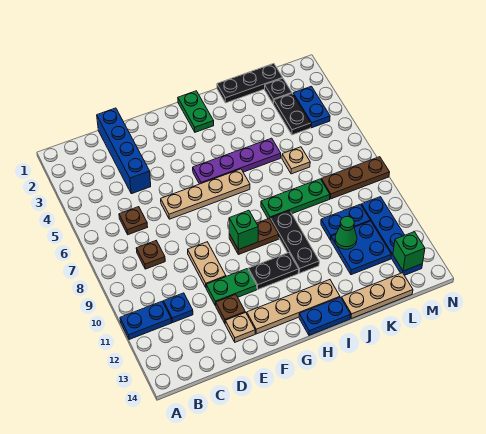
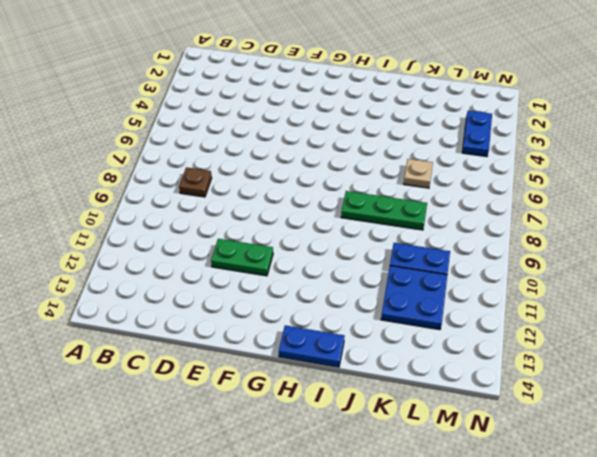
none -> blue plate A11:B11 level 1
none -> brown plate C6 level 1
none -> blue plate C11 level 1
none -> blue brick D1:D4 level 1

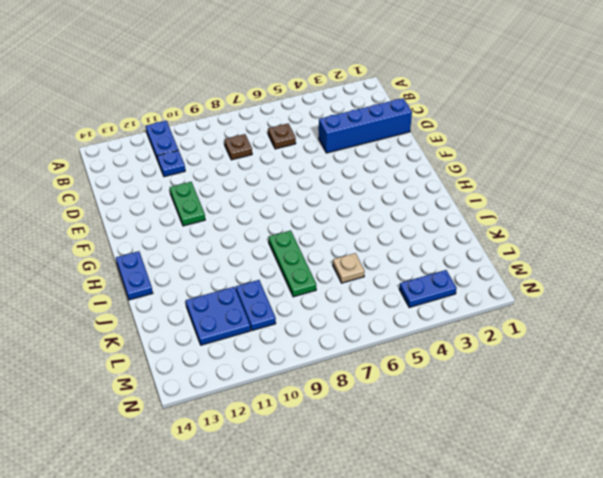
none -> tan plate E6:H6 level 1
none -> tan plate E9:E10 level 1
none -> brown plate E12 level 1
none -> tan plate E13 level 1

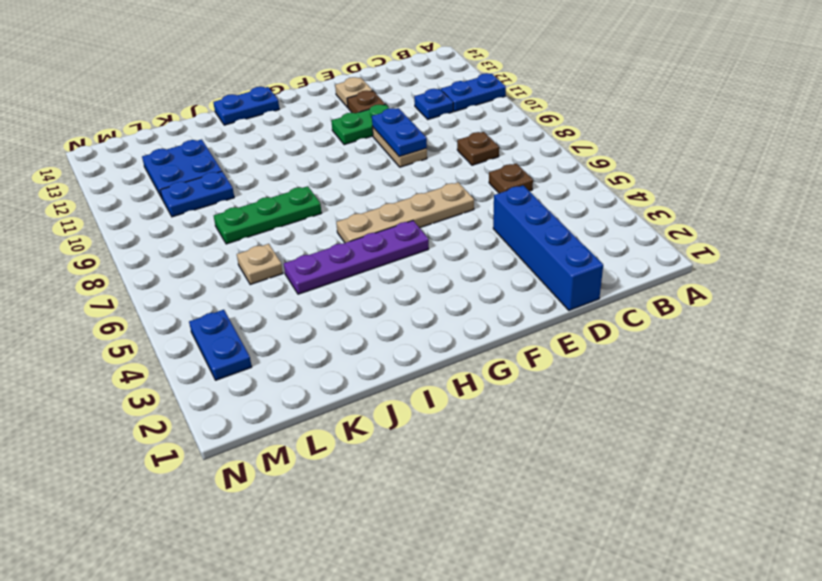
blue plate E9:E10 level 2 -> none
none -> tan plate F13:I13 level 1
none -> brown plate G9:H9 level 1
none -> black plate G11:H11 level 1
none -> green plate H1:H2 level 1

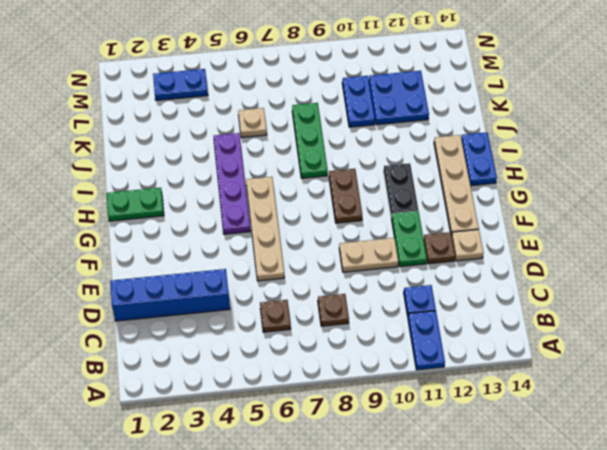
none -> black plate I9:I11 level 1
none -> black plate J1:L1 level 1
none -> tan plate J14:L14 level 1
none -> black plate L2 level 1

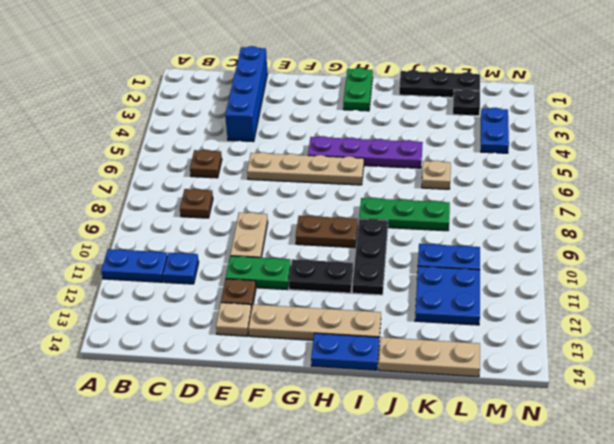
none -> black plate L3:L4 level 1
none -> brown plate L8:N8 level 1
none -> blue plate M10:M13 level 1
none -> green brick G9 level 2

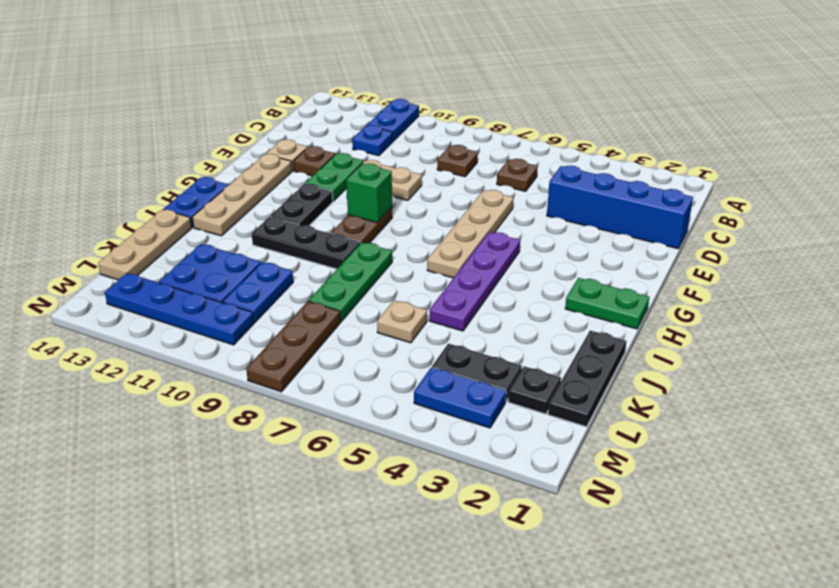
none -> green cone K11 level 2
none -> green brick M13 level 2

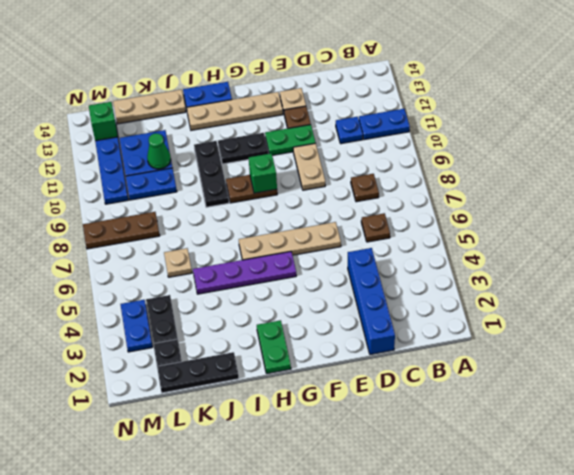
none -> green plate I8:K8 level 1

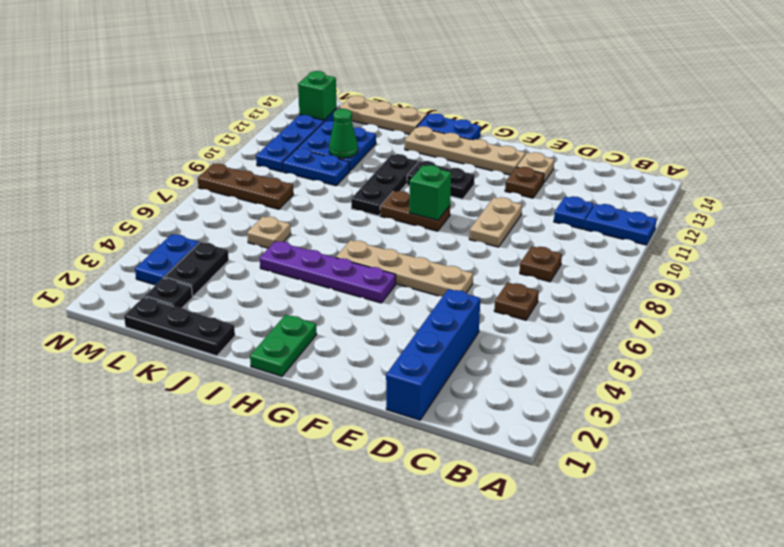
none -> green plate E11:F11 level 1
none -> green plate I8:K8 level 1

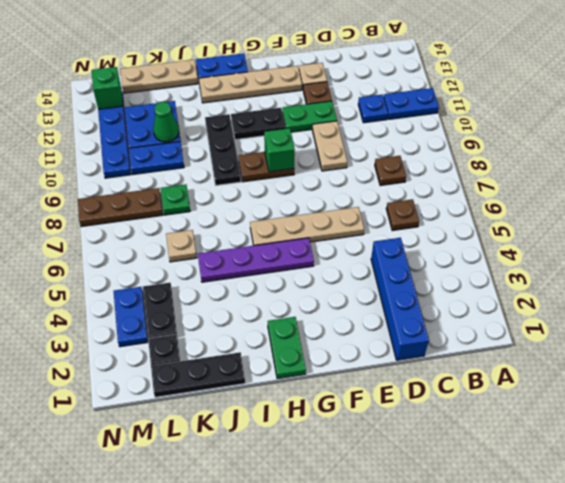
green plate K8 level 1 -> green plate I8:K8 level 1

